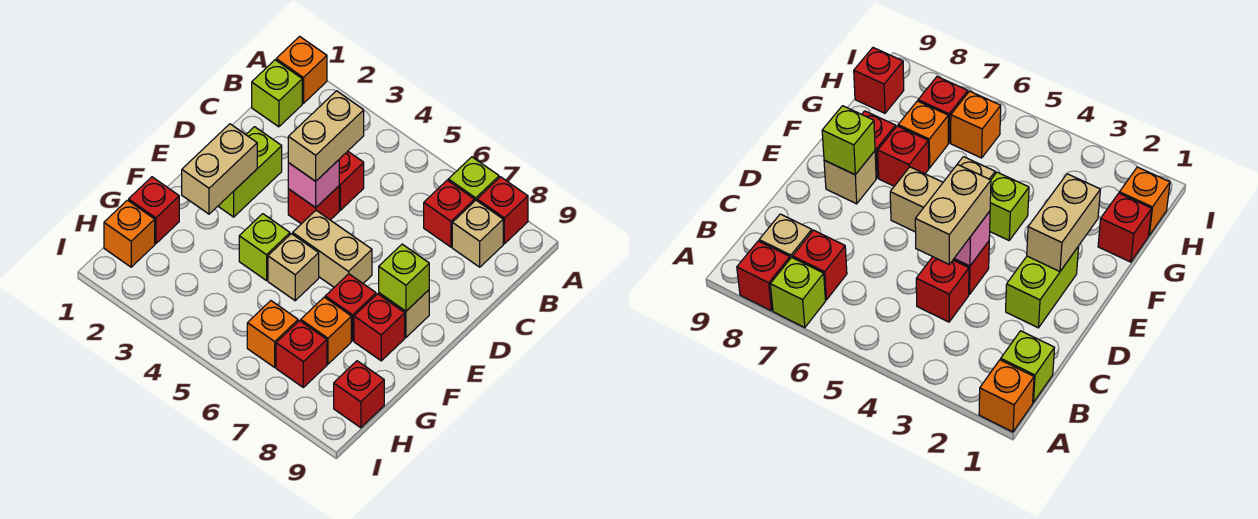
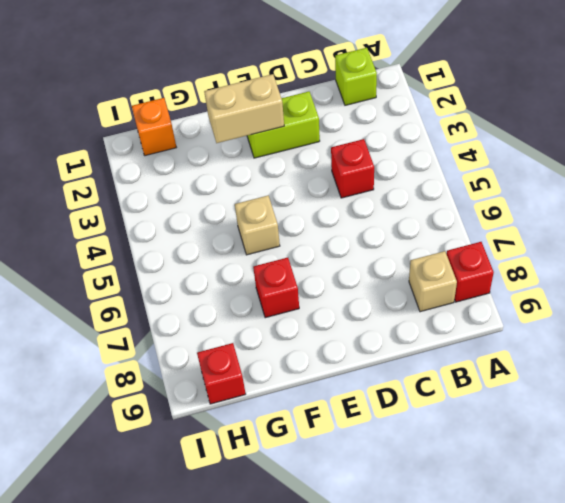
none -> orange brick A1 level 1
none -> lime brick A7 level 1
none -> red brick B7 level 1

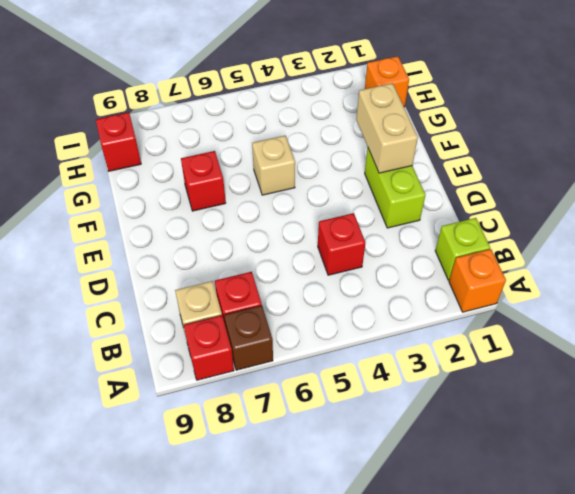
brown brick A7 level 1 -> lime brick A7 level 1
none -> red brick D4 level 1
none -> tan brick E5:E6 level 1
none -> tan brick E8 level 1

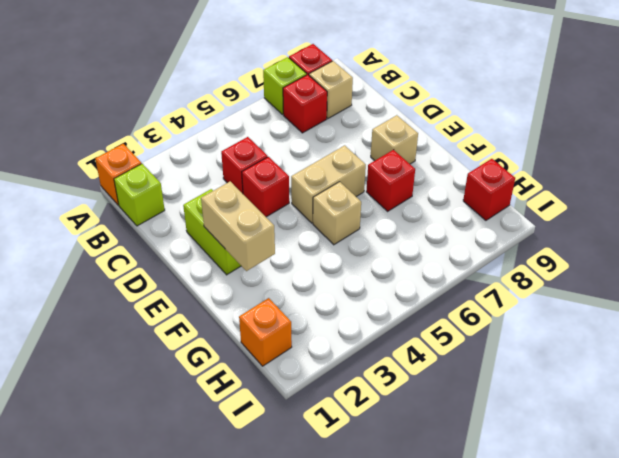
none -> lime brick F4 level 1
none -> red brick F8 level 1
none -> red brick G1 level 1

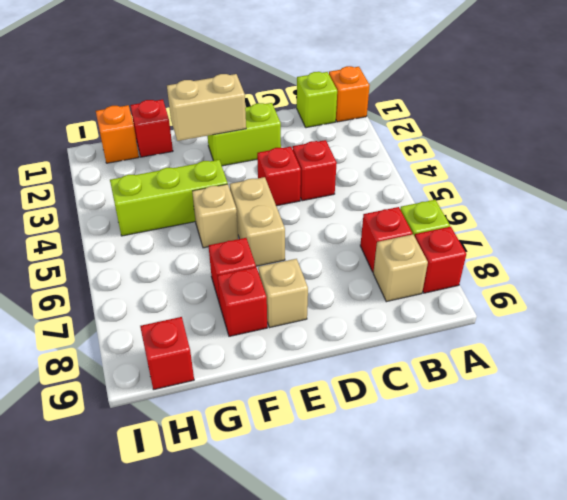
lime brick F4:H4 level 1 -> lime brick F4 level 1
none -> orange brick G7 level 1
none -> orange brick H6 level 1
none -> red brick H7 level 1

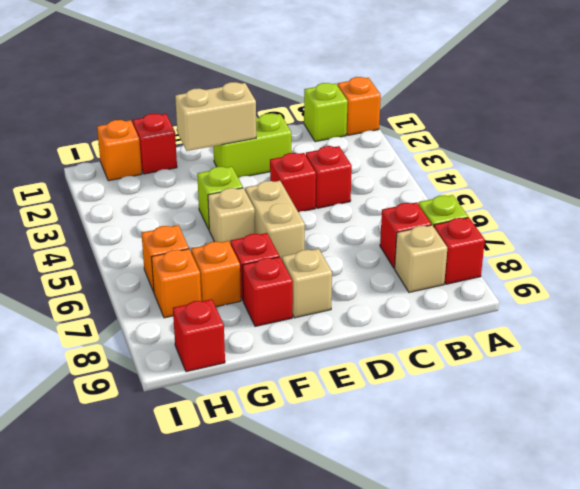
orange brick H7 level 1 -> red brick H7 level 1
none -> pink brick D4 level 2
none -> lime brick E8 level 2
none -> tan brick C4:D4 level 3

